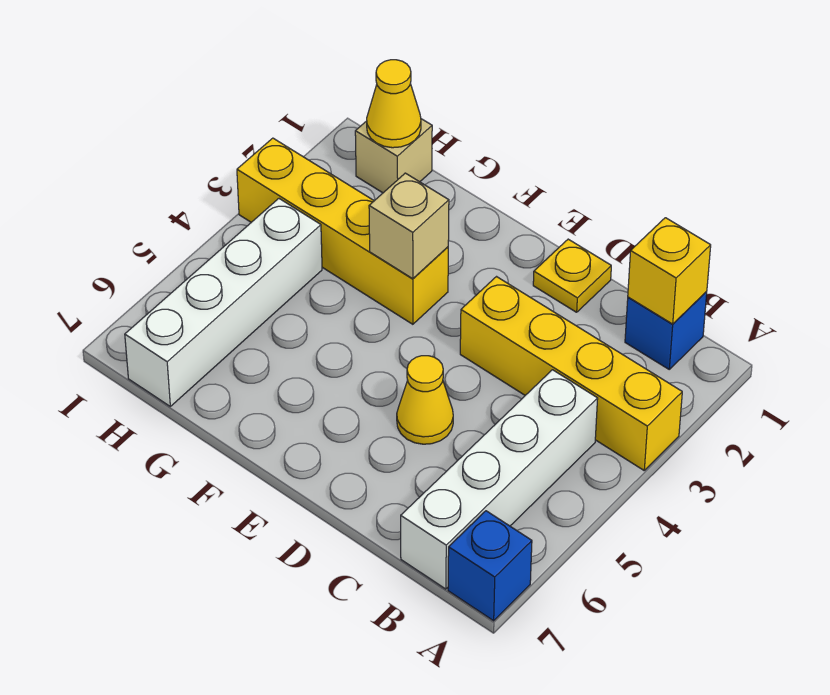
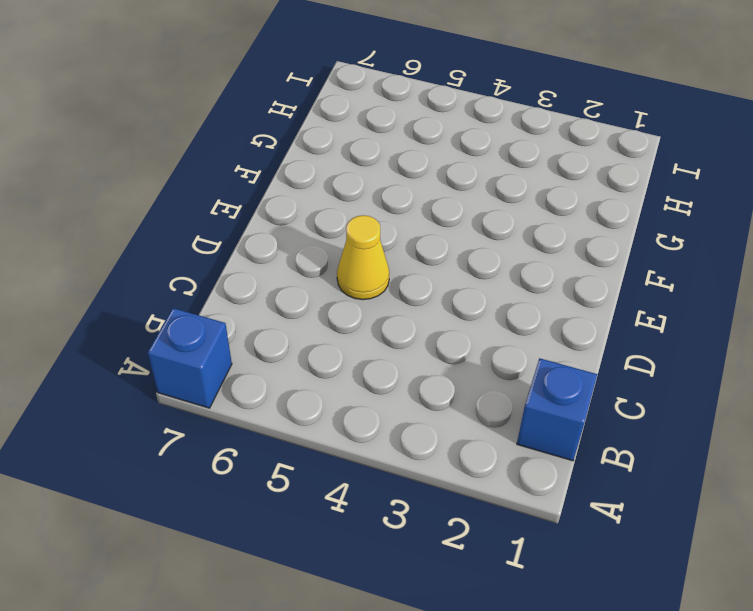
none -> yellow brick A3:D3 level 1
none -> white brick B4:B7 level 1
none -> yellow plate D1 level 1

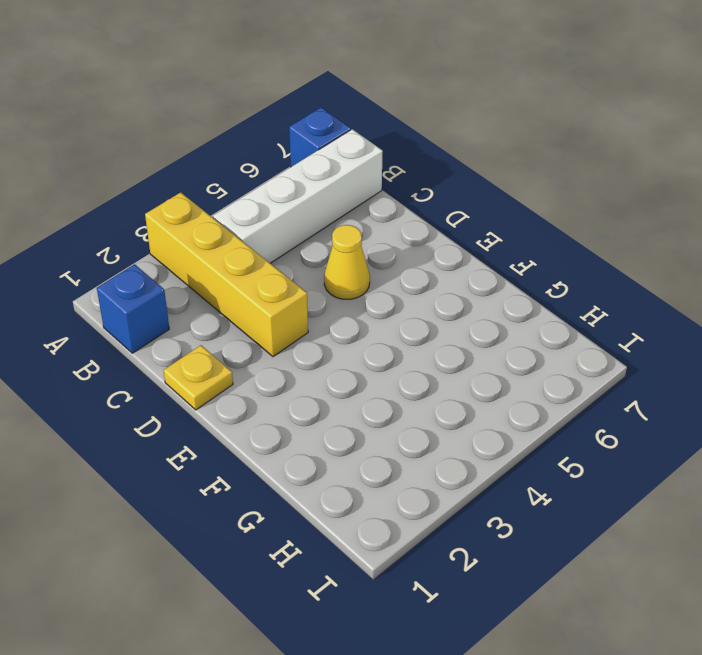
none -> yellow brick F3:I3 level 1
none -> tan brick H1 level 1
none -> white brick H4:H7 level 1

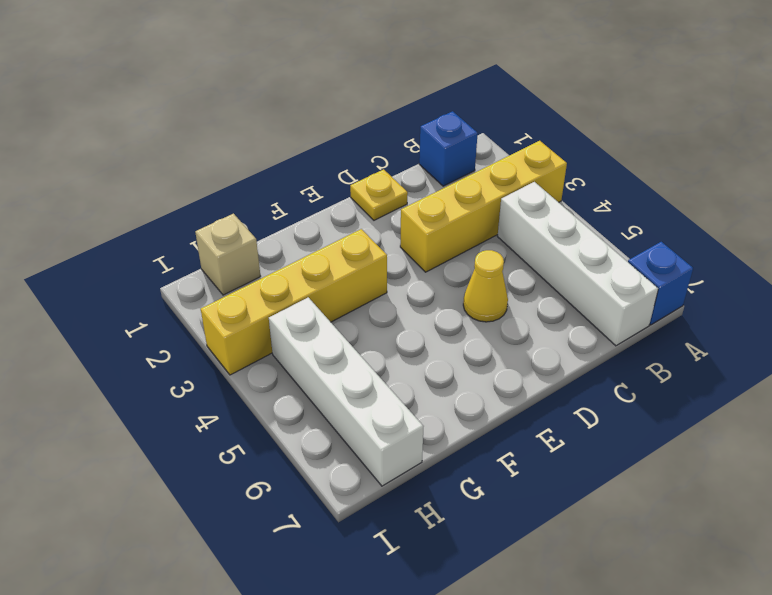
none -> yellow brick B1 level 2
none -> tan brick F3 level 2
none -> yellow cone H1 level 2

